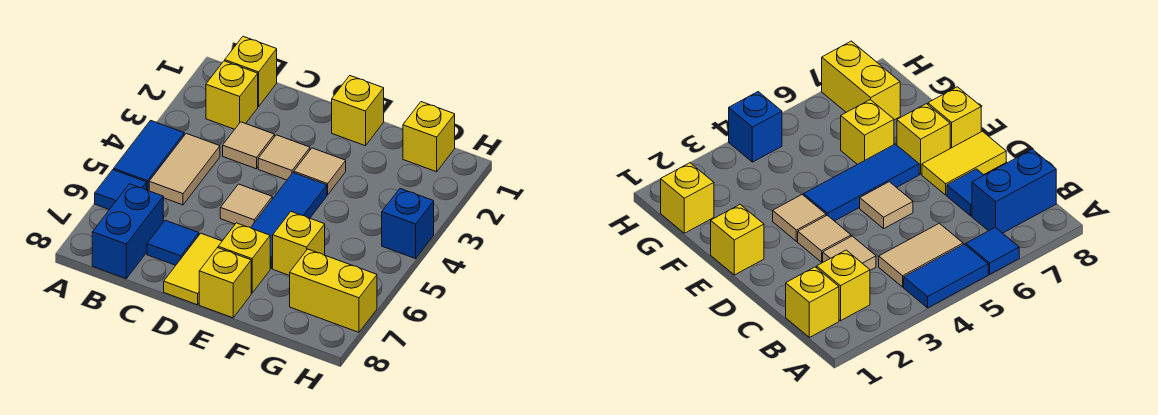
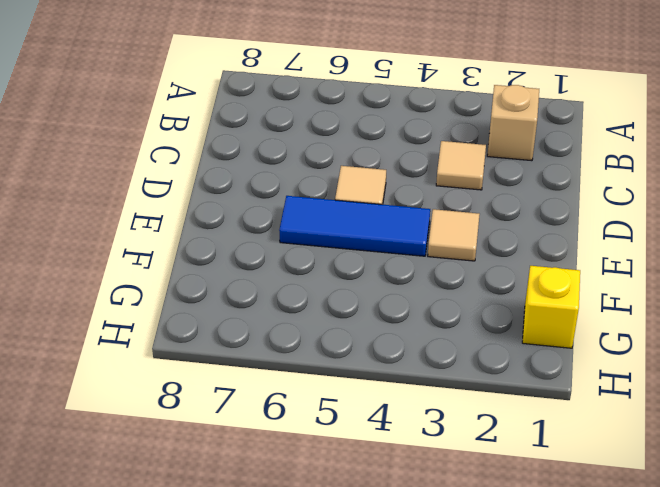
tan brick B2 level 1 -> yellow brick B2 level 1
none -> blue tile A4:A5 level 1
none -> blue tile A6 level 1
none -> yellow brick B1 level 1

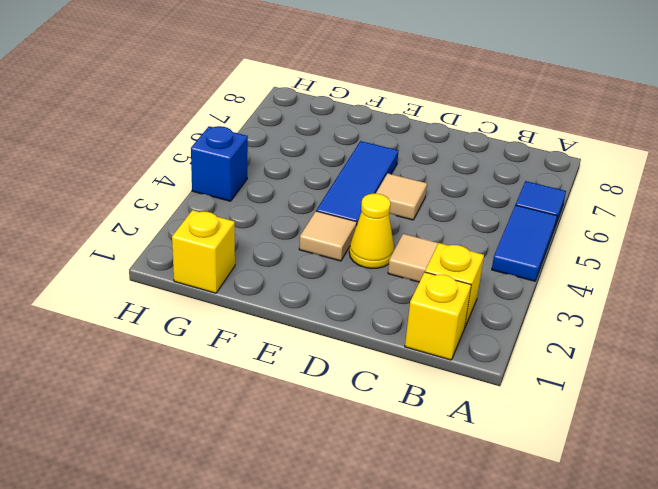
yellow cone D3 level 1 -> tan tile D3 level 1
none -> tan tile B4:B5 level 1
none -> blue brick B7:B8 level 1
none -> blue tile C7 level 1

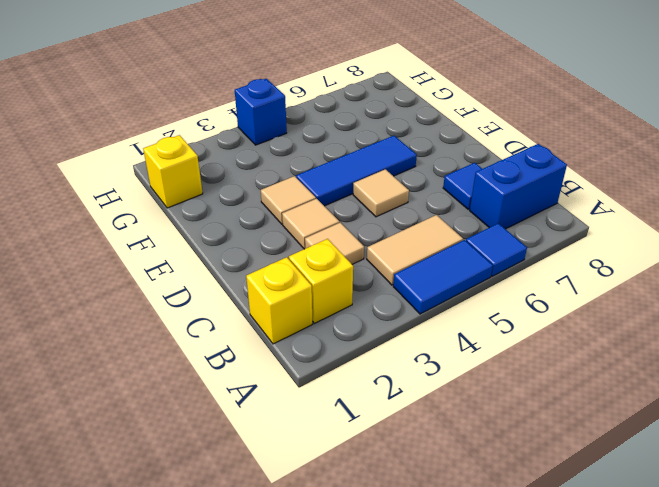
none -> yellow tile D7:D8 level 1
none -> yellow brick E1 level 1
none -> yellow brick E7 level 1

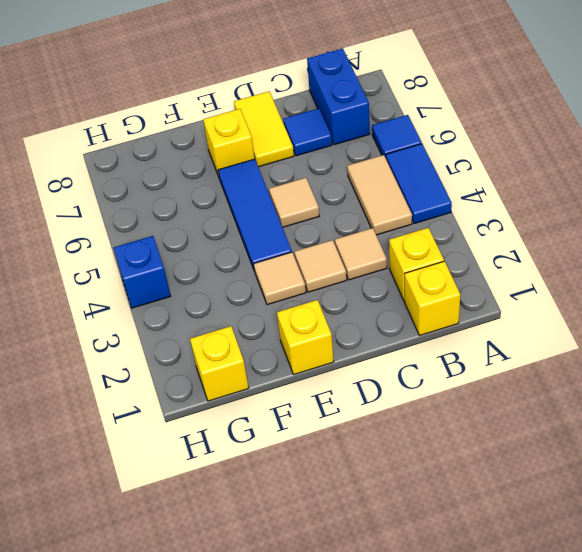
none -> yellow brick E8 level 1
none -> yellow brick F6 level 1
none -> yellow brick G7:H7 level 1

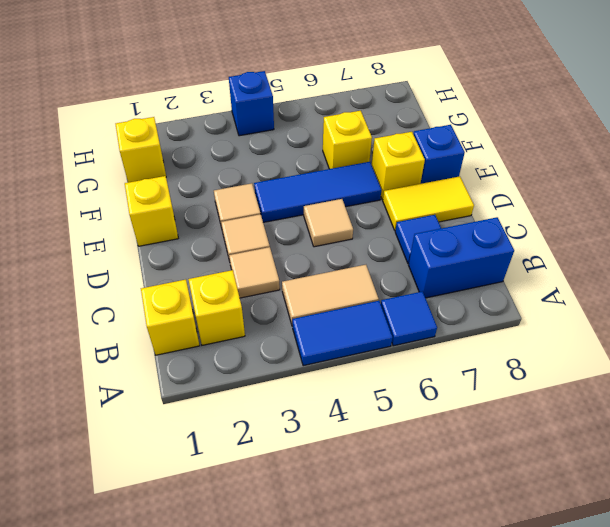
blue brick E8 level 1 -> yellow brick E8 level 1
none -> yellow brick G7:H7 level 1

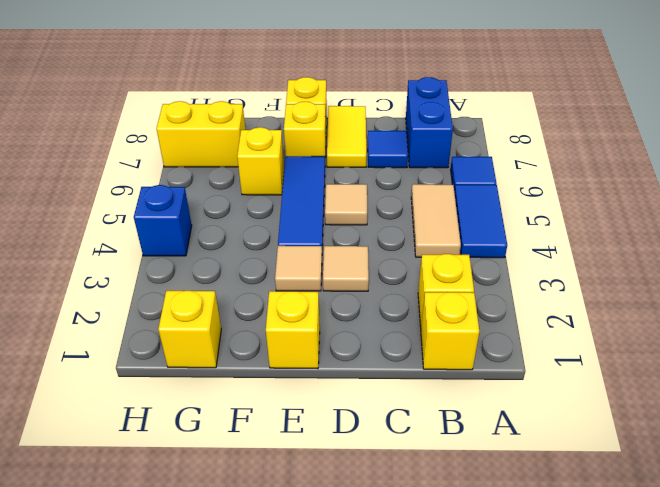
none -> tan tile C3 level 1

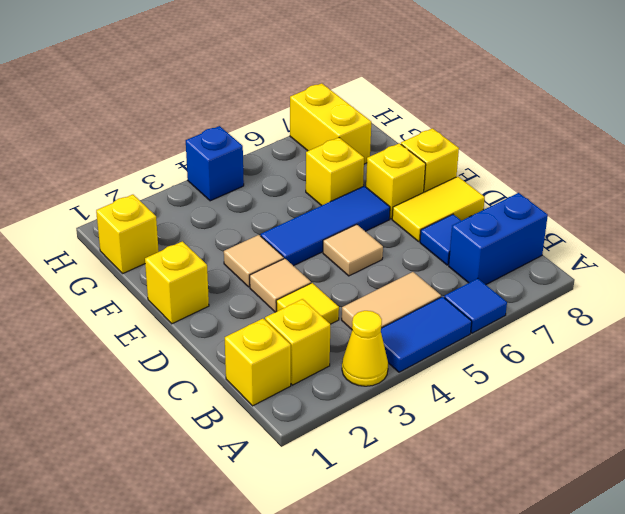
yellow cone A3 level 1 -> none
yellow tile C3 level 1 -> tan tile C3 level 1

